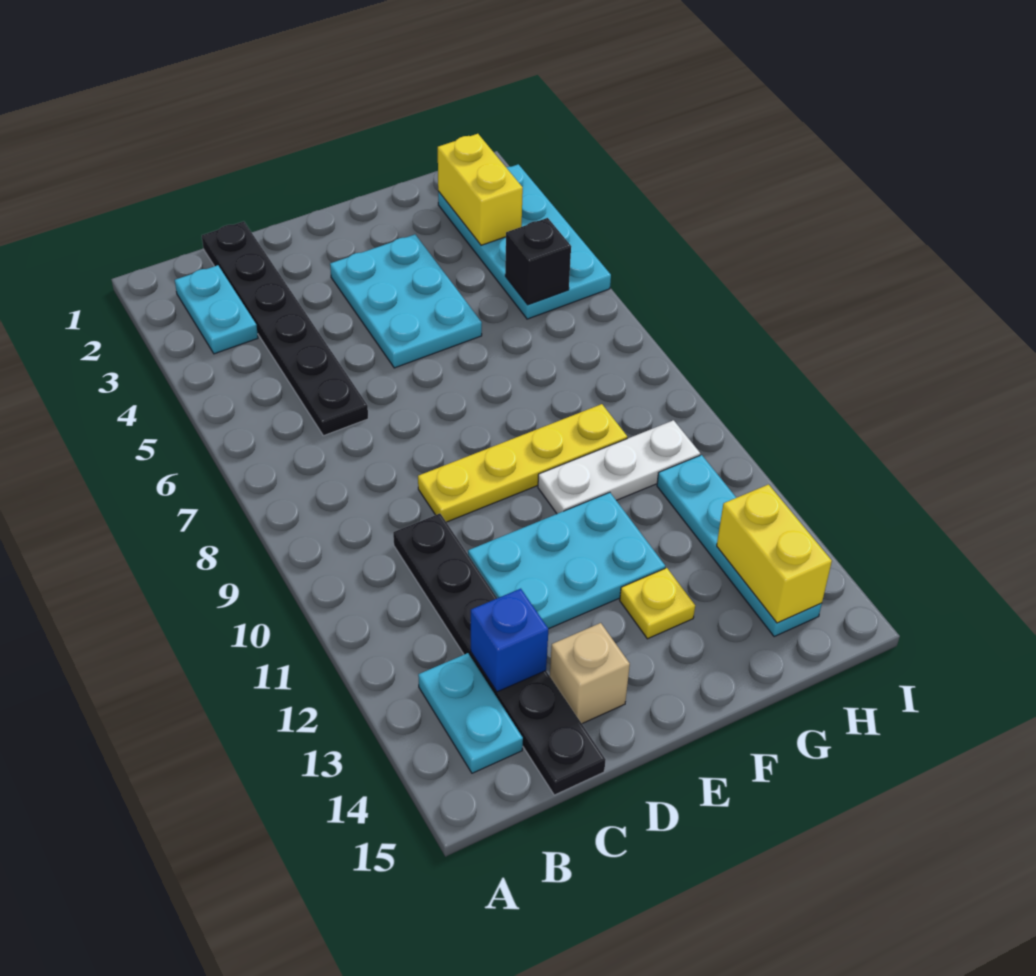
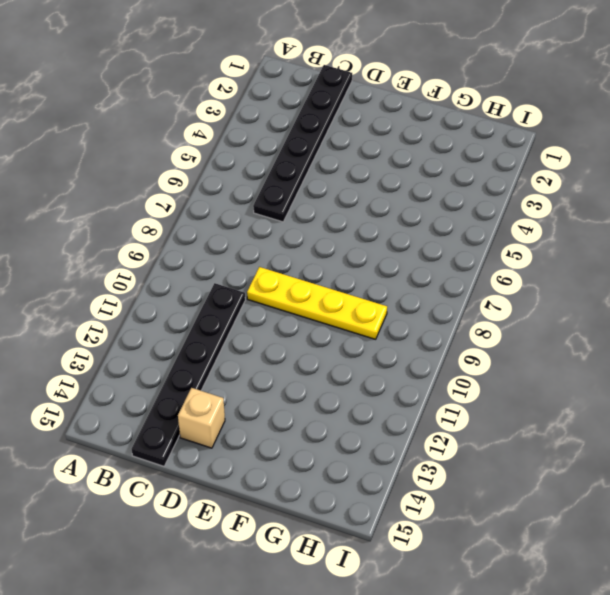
none -> cyan plate B2:B3 level 1
none -> cyan plate B13:B14 level 1
none -> cyan plate D11:F12 level 1

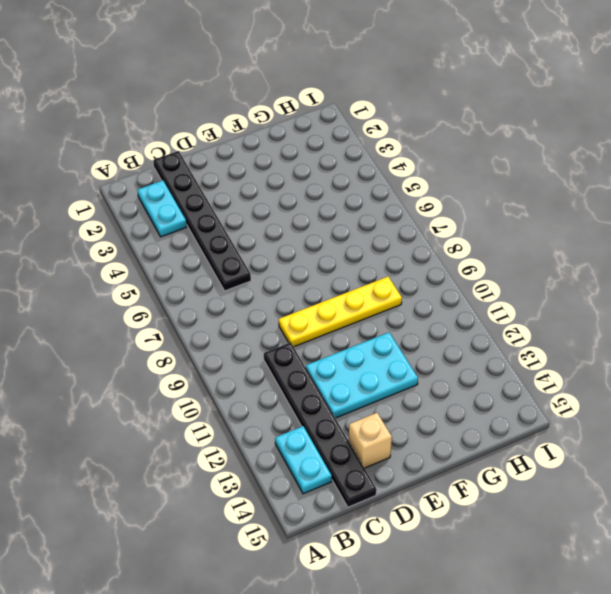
none -> cyan plate E3:F5 level 1
none -> white plate F10:H10 level 1
none -> yellow plate F13 level 1

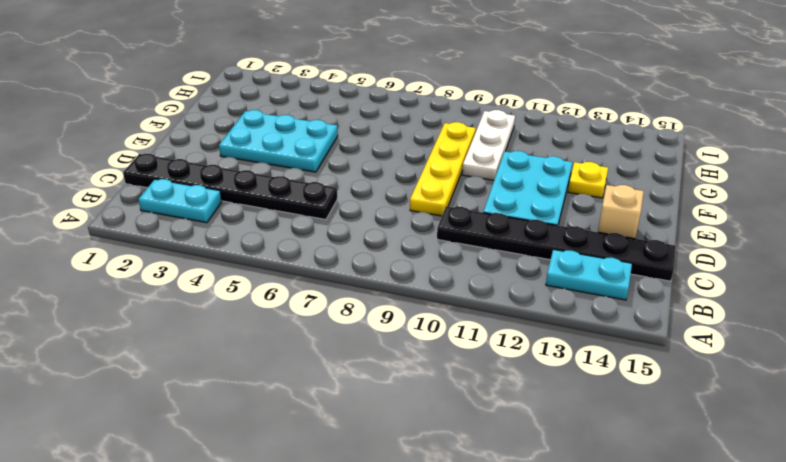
none -> cyan plate H2:I5 level 1
none -> cyan plate H11:H14 level 1
none -> blue brick C13 level 2

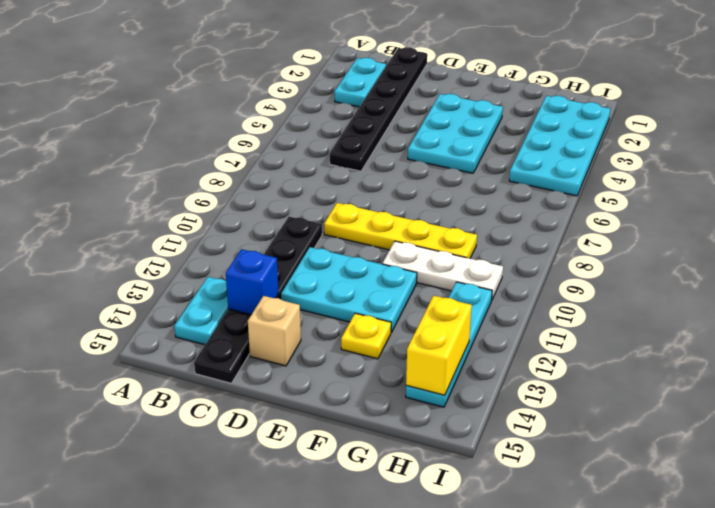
none -> yellow brick H2:H3 level 2
none -> black brick H5 level 2

